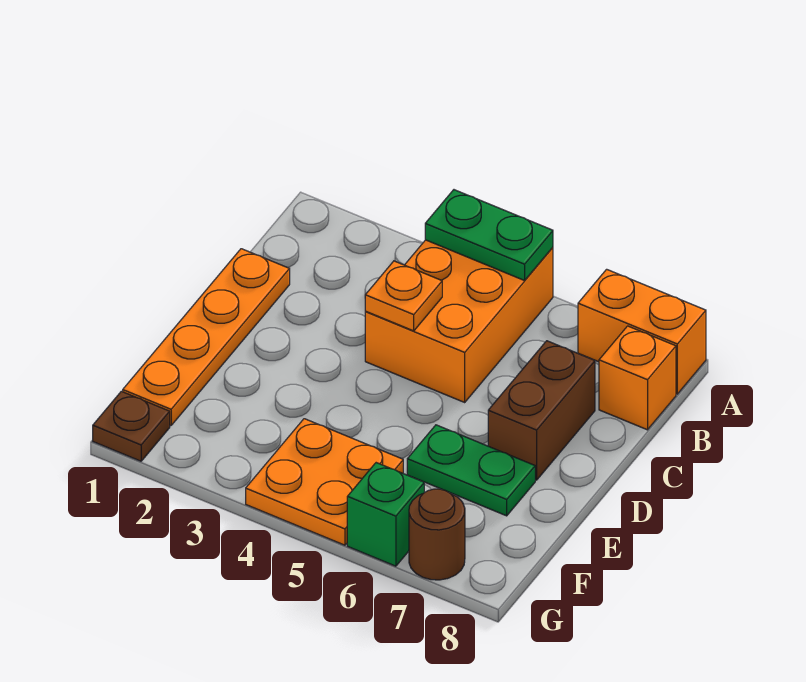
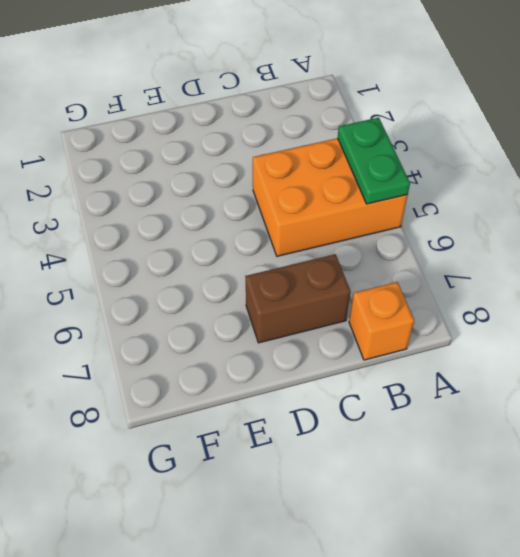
none -> orange brick A7:A8 level 1
none -> orange plate C1:F1 level 1
none -> green plate E6:E7 level 1

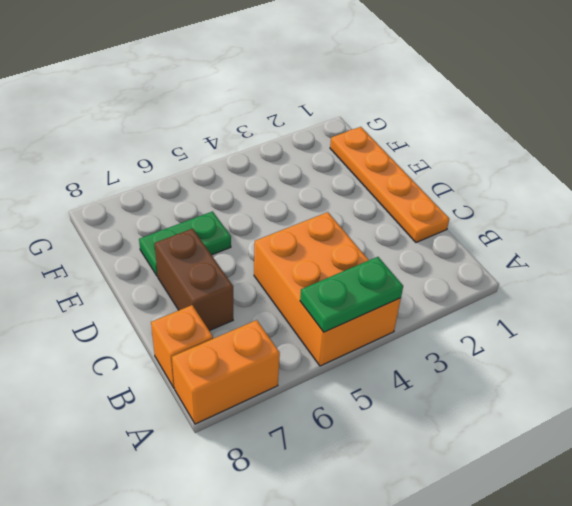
none -> orange plate F4:G5 level 1
none -> brown plate G1 level 1
none -> green brick G6 level 1

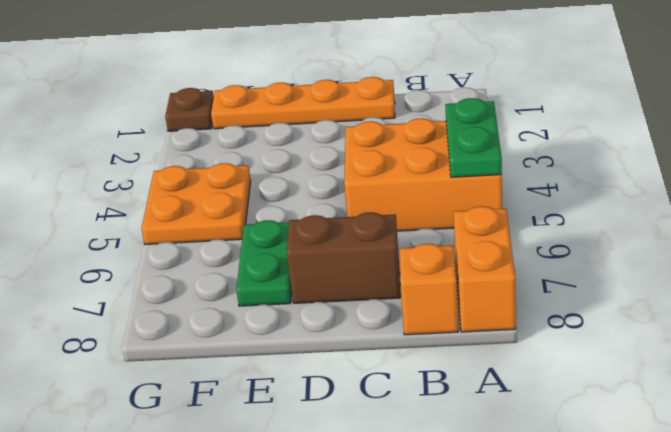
none -> green brick G6 level 1
none -> brown round brick G7 level 1
none -> orange plate C4 level 2

